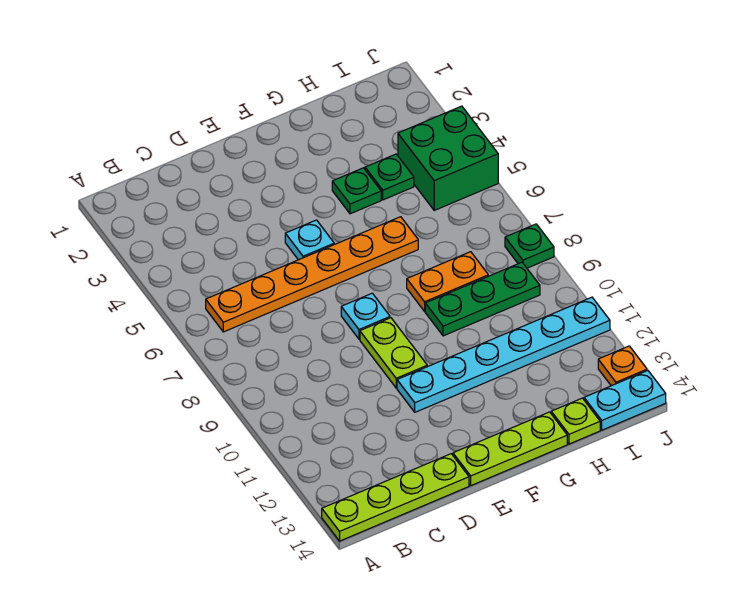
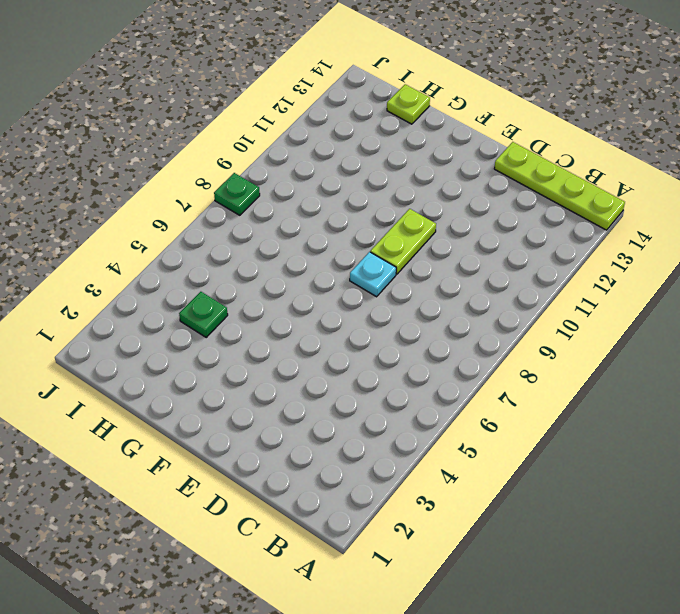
none -> orange plate B6:G6 level 1
none -> cyan plate E5 level 1
none -> cyan plate E11:J11 level 1

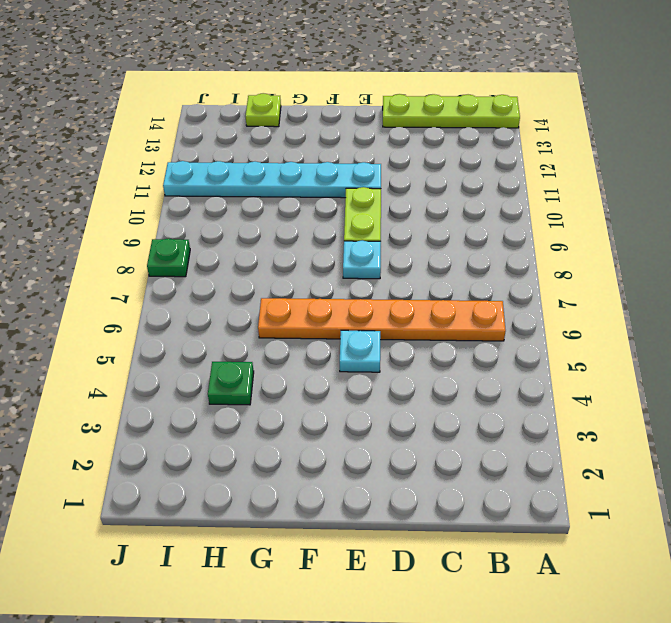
none -> lime plate E14:G14 level 1
none -> green plate G4 level 1
none -> orange plate G8:H8 level 1

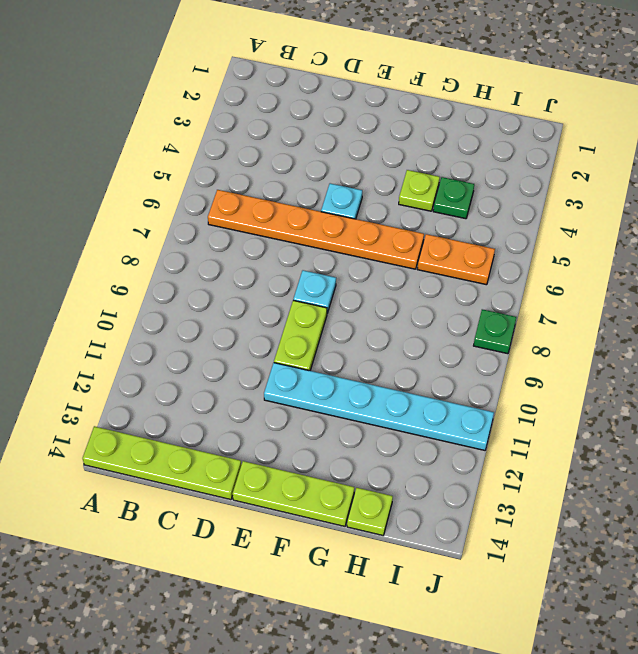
lime plate G4 level 1 -> green plate G4 level 1
orange plate H6:I6 level 1 -> orange plate G8:H8 level 1
none -> green plate G9:I9 level 1
none -> green brick I4:J5 level 1
none -> cyan plate I14:J14 level 1

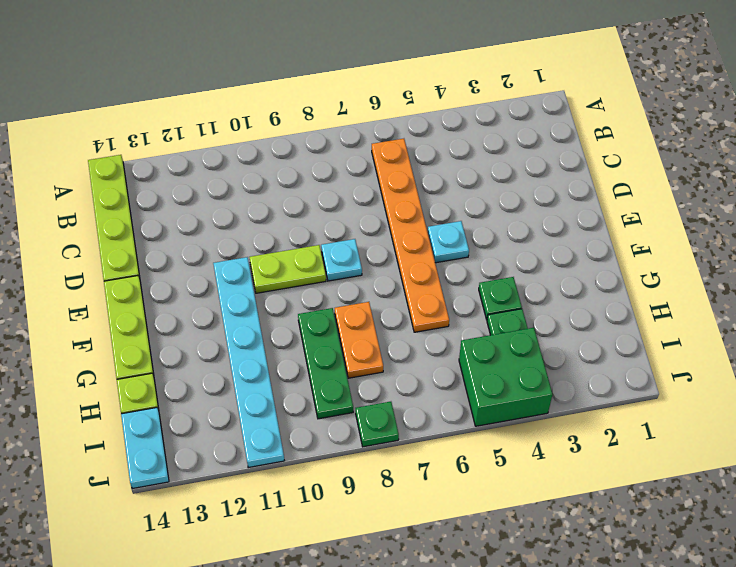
none -> orange plate J13 level 1

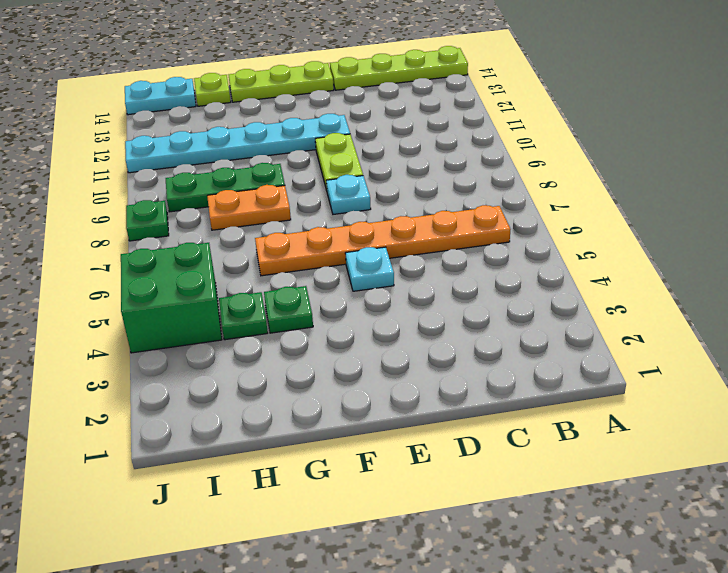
none -> orange plate J13 level 1

